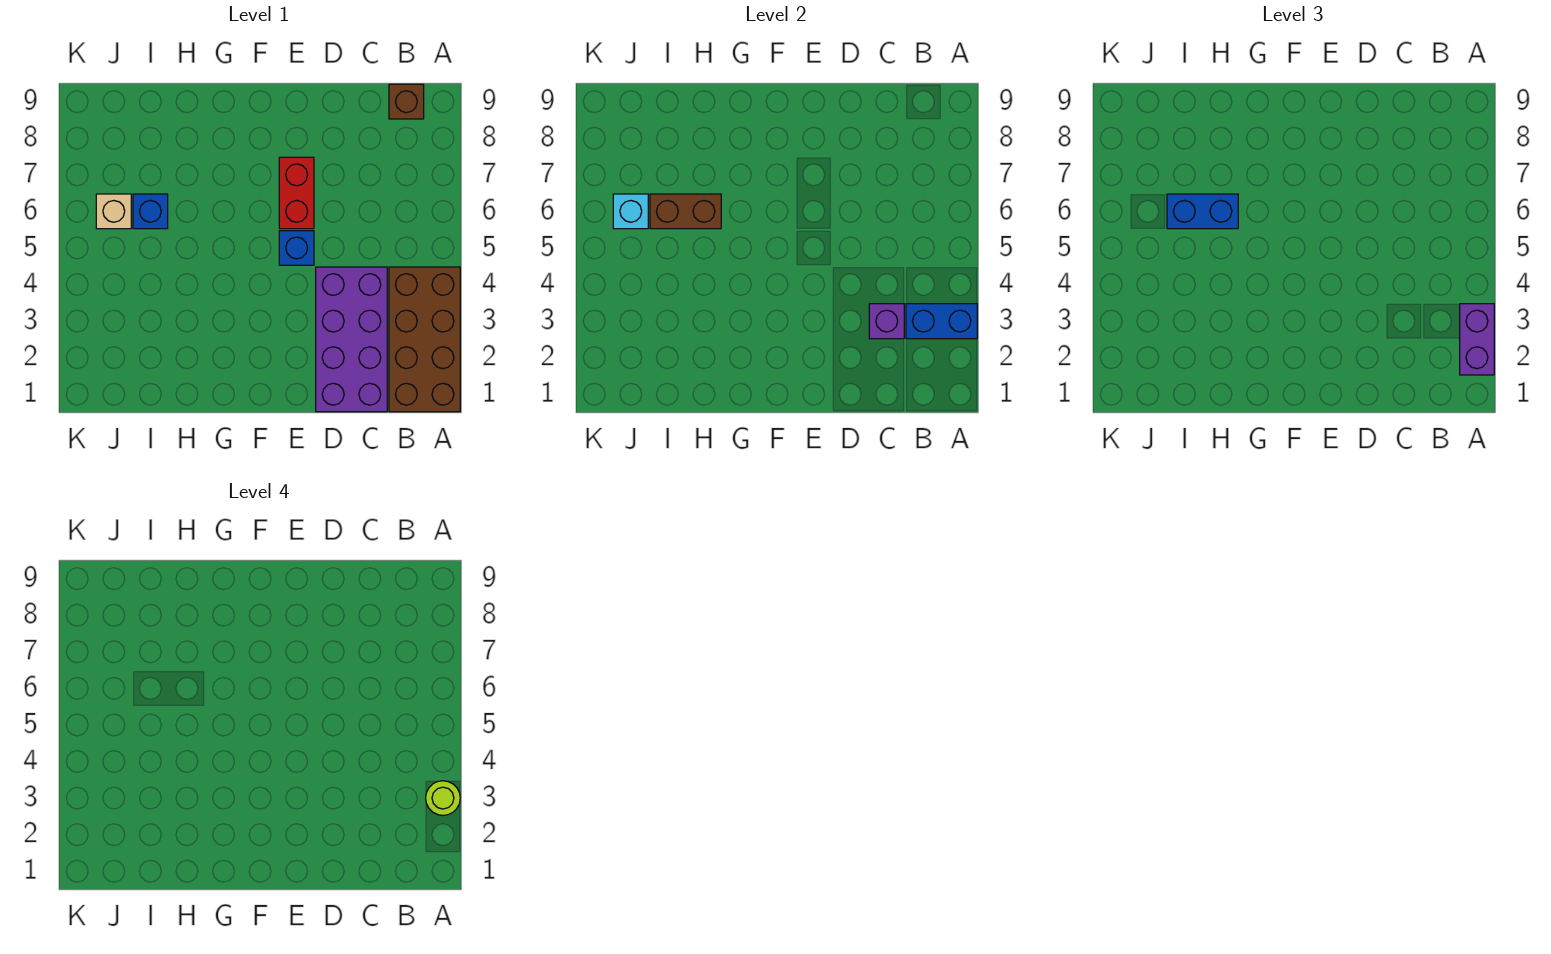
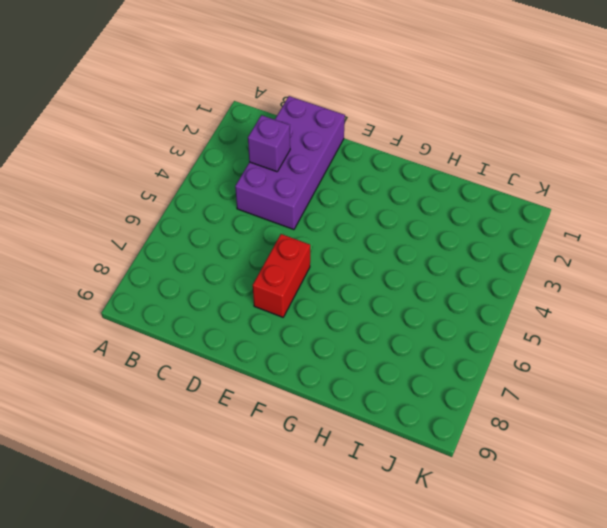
none -> brown brick A1:B4 level 1
none -> brown brick B9 level 1
none -> blue brick E5 level 1

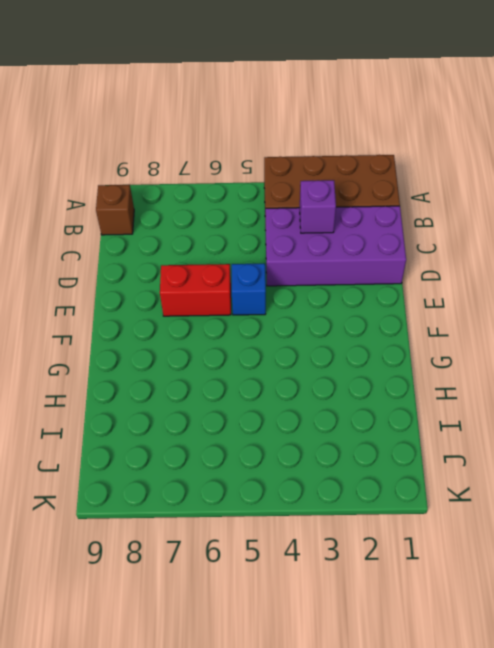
none -> blue brick I6 level 1
none -> tan brick J6 level 1
none -> blue brick A3:B3 level 2

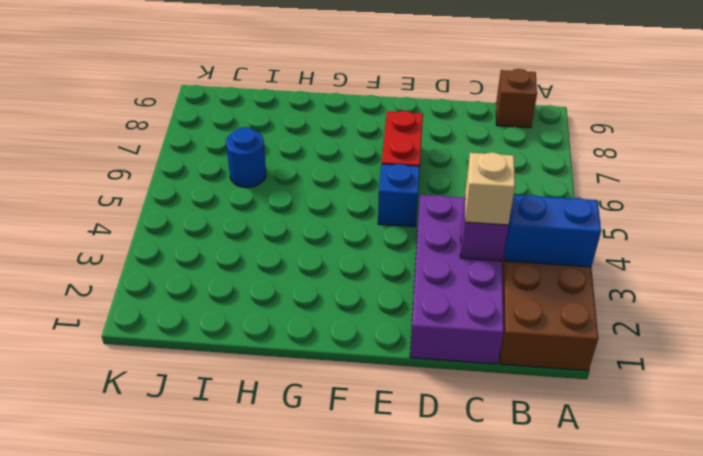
tan brick C3 level 3 -> tan brick J6 level 1
blue round brick I6 level 1 -> blue brick I6 level 1
none -> brown brick H6:I6 level 2
none -> cyan brick J6 level 2
none -> purple brick A2:A3 level 3

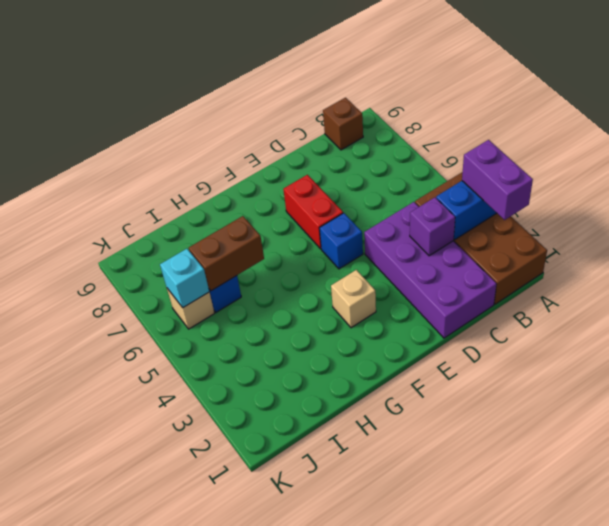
tan brick F3 level 1 -> none
none -> blue brick H6:I6 level 3
none -> lime round brick A3 level 4

